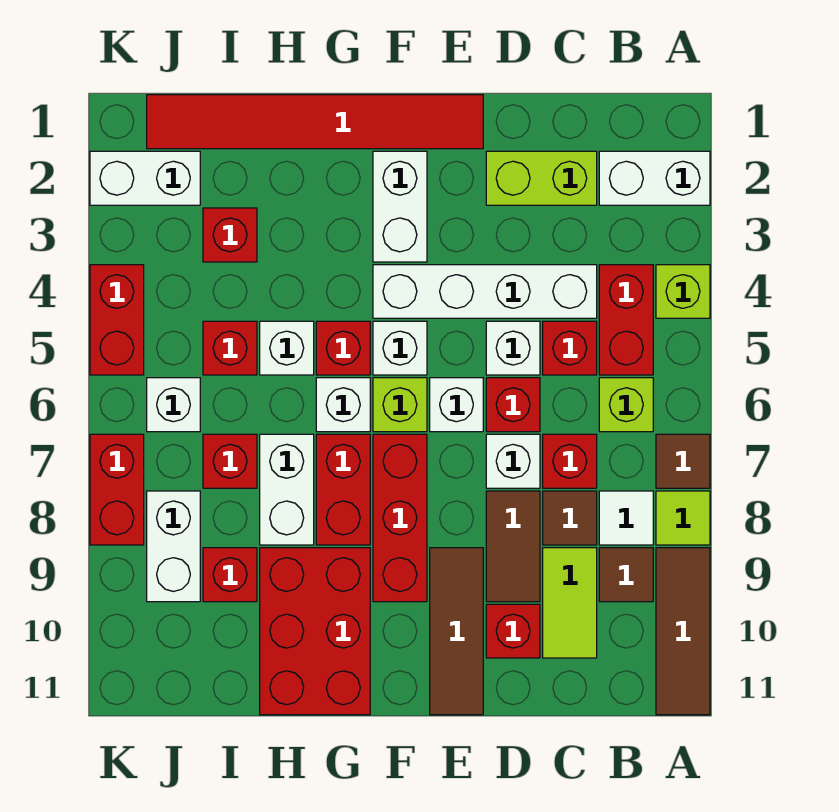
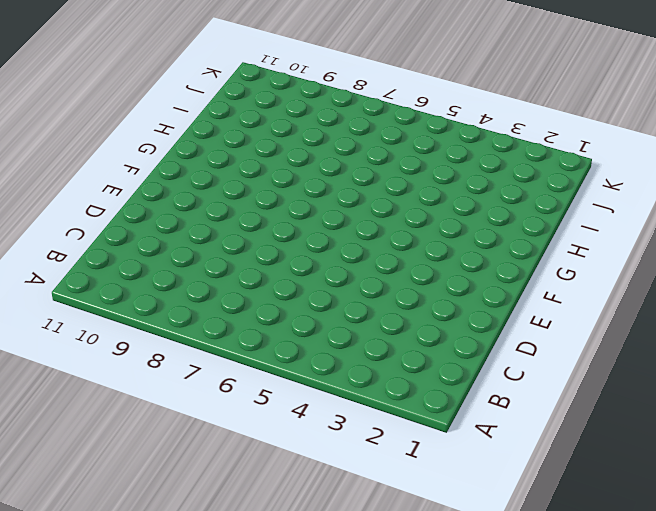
none -> white brick A2:B2 level 1
none -> lime brick A4 level 1
none -> brown tile A7 level 1
none -> lime tile A8 level 1

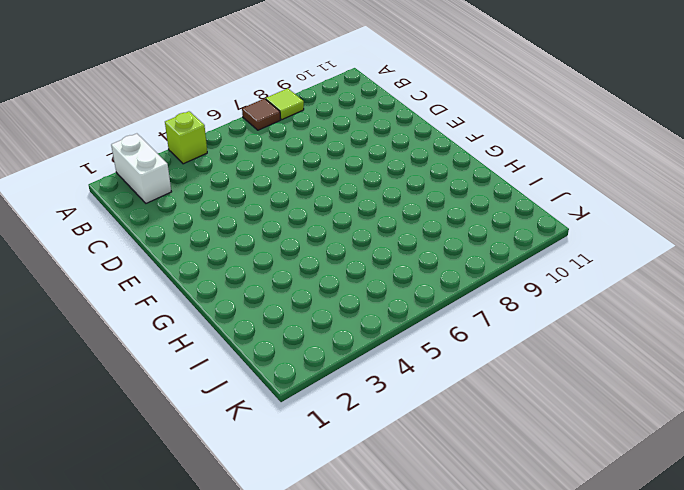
none -> brown tile A9:A11 level 1
none -> red brick B4:B5 level 1
none -> lime brick B6 level 1
none -> white tile B8 level 1

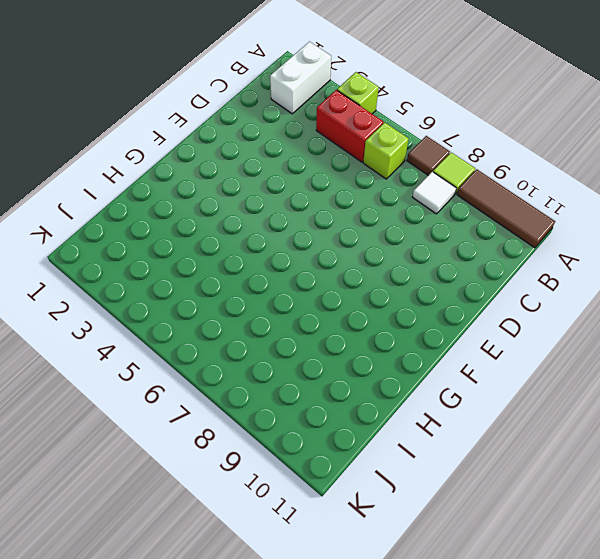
none -> brown tile B9 level 1
none -> lime brick C2:D2 level 1
none -> white brick C4:F4 level 1
none -> red brick C5 level 1

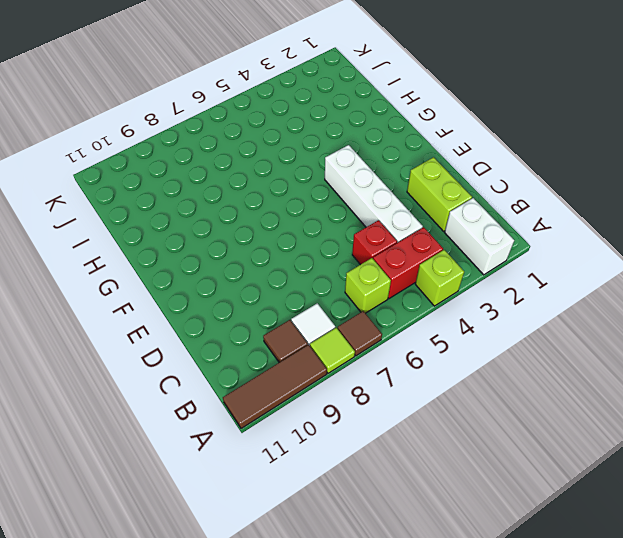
none -> red brick C7 level 1
none -> brown tile C8 level 1
none -> lime tile C9:C10 level 1
none -> white brick D5 level 1

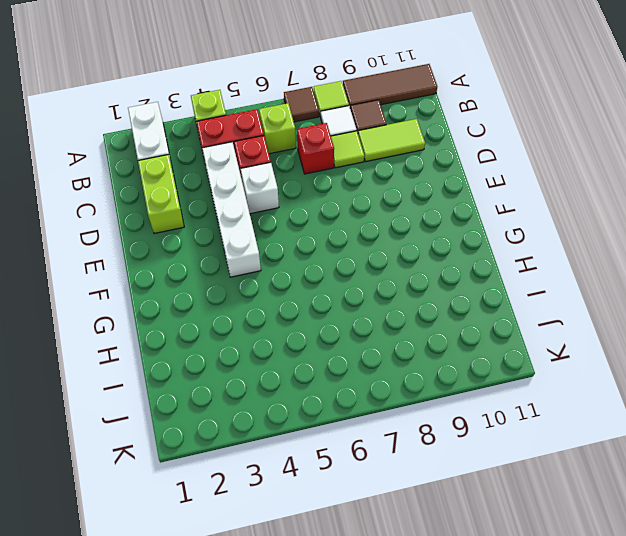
lime tile C8 level 1 -> brown tile C8 level 1
none -> red brick D6 level 1
none -> white brick D7 level 1
none -> brown tile D8:D9 level 1
none -> red brick D10 level 1

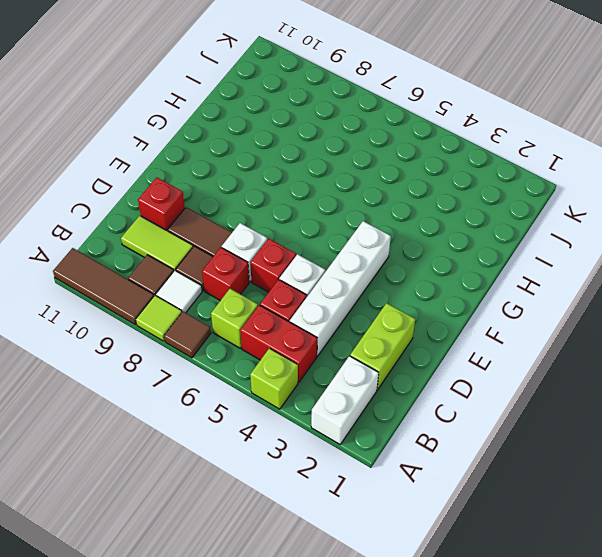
none -> red tile E1:J1 level 1
none -> white brick E6 level 1
none -> brown tile E9:E11 level 1
none -> white brick F2:F3 level 1

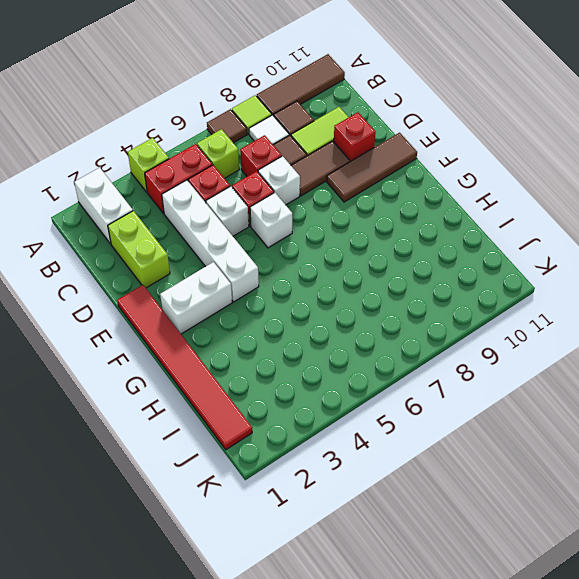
none -> white brick F5 level 1
none -> lime brick F6 level 1
none -> red brick F7:F9 level 1
none -> red brick G5 level 1

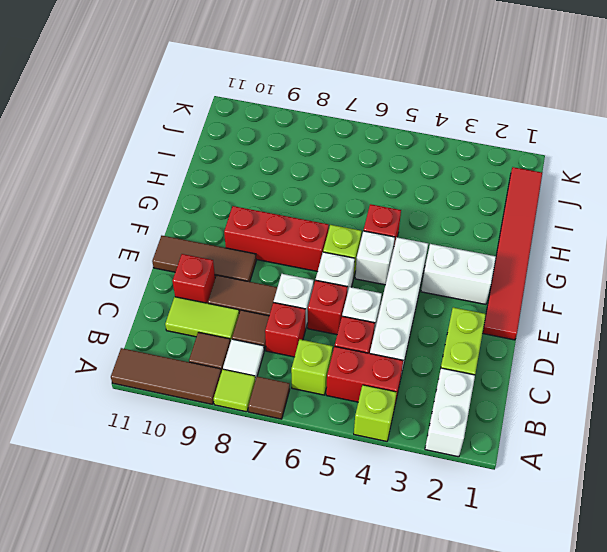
none -> white brick G6 level 1
none -> red brick G7:G8 level 1
none -> red brick G9:H11 level 1
none -> white brick H5 level 1

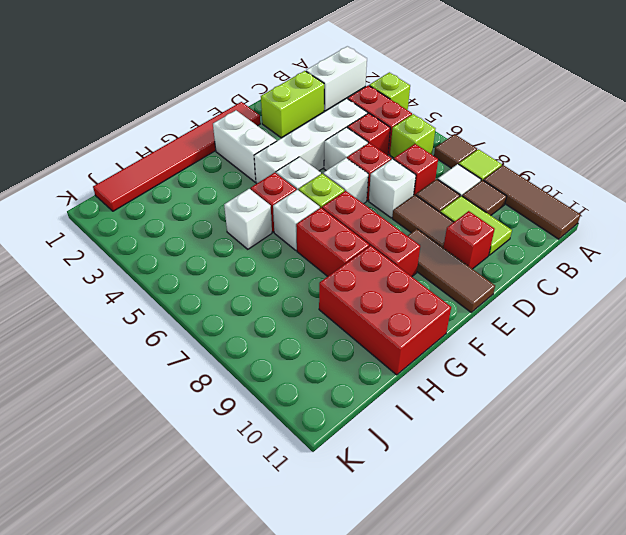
none -> white brick H7:H8 level 1
none -> red brick I3 level 1
none -> red brick I5 level 1
none -> red brick I7 level 1

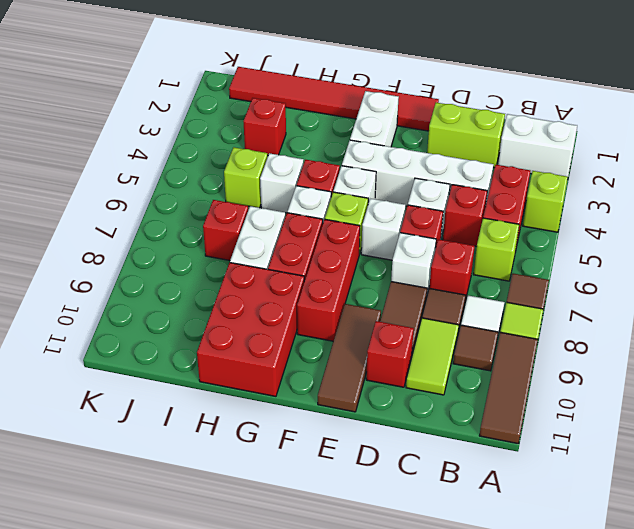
lime brick I5 level 1 -> red brick I5 level 1
none -> red brick I9 level 1
none -> white brick J2:K2 level 1
none -> white brick J6 level 1
none -> white brick J8:J9 level 1

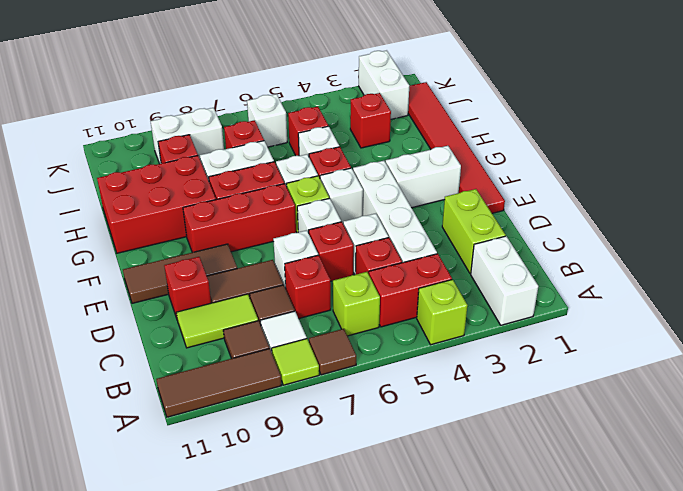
none -> red brick K4:K5 level 1
none -> red brick K7:K8 level 1

